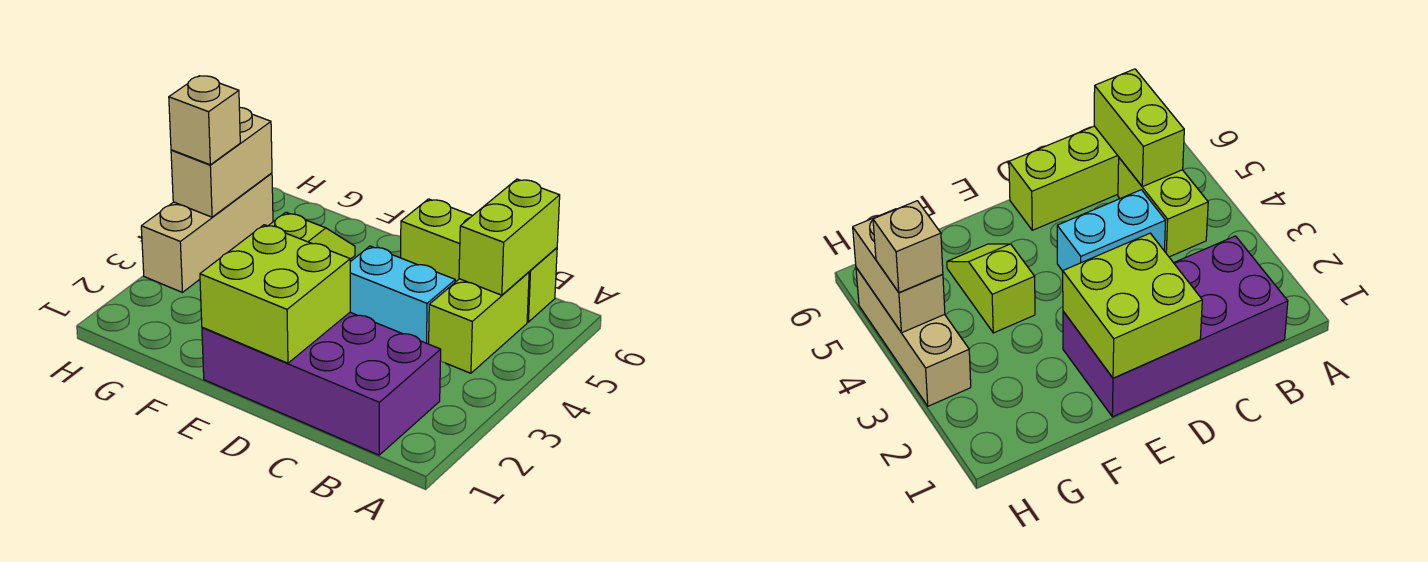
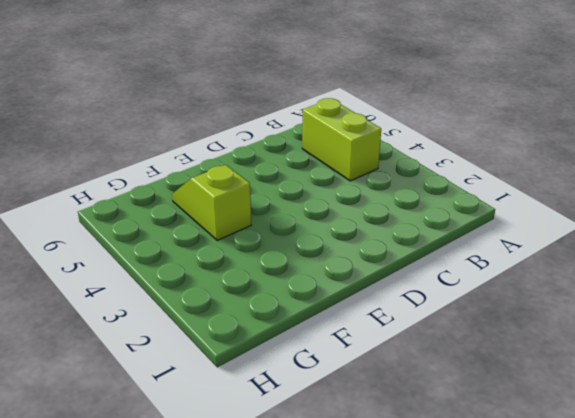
none -> purple brick B1:E2 level 1
none -> lime brick B6:D6 level 1

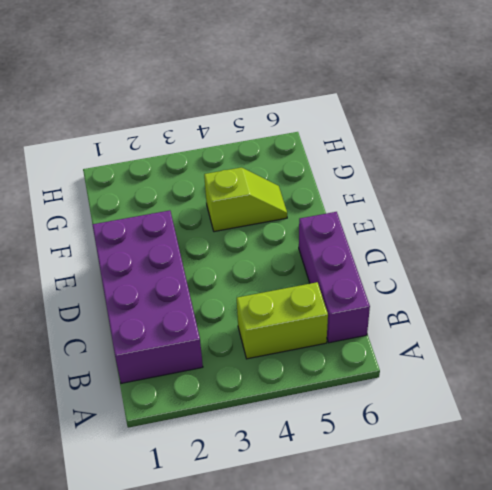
purple brick B6:D6 level 1 -> lime brick B6:D6 level 1
none -> cyan brick C4:D4 level 1
none -> tan brick H3:H5 level 1

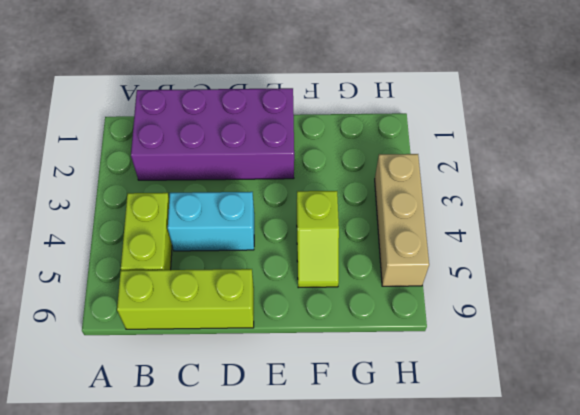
none -> lime brick B5:B6 level 2
none -> lime brick D1:E2 level 2

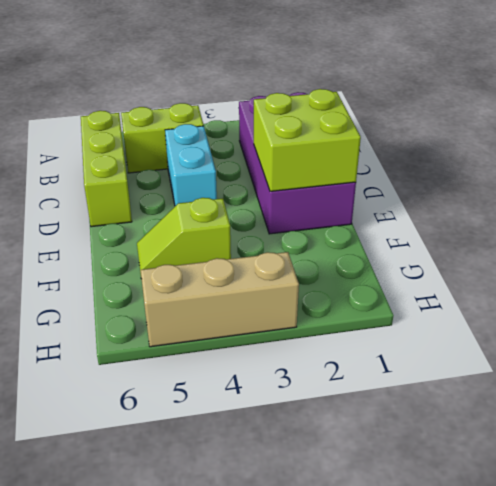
none -> lime brick B5:B6 level 2
none -> tan brick H4:H5 level 2

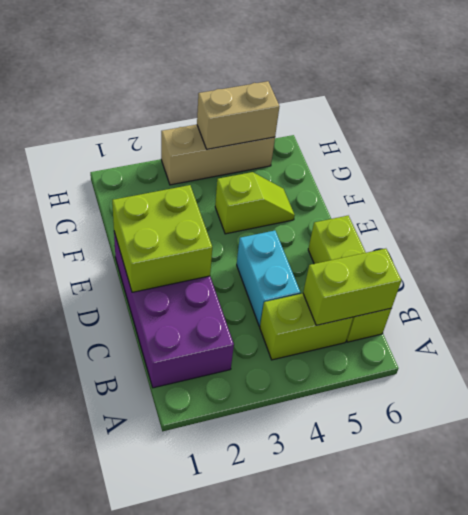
none -> tan brick H4 level 3

